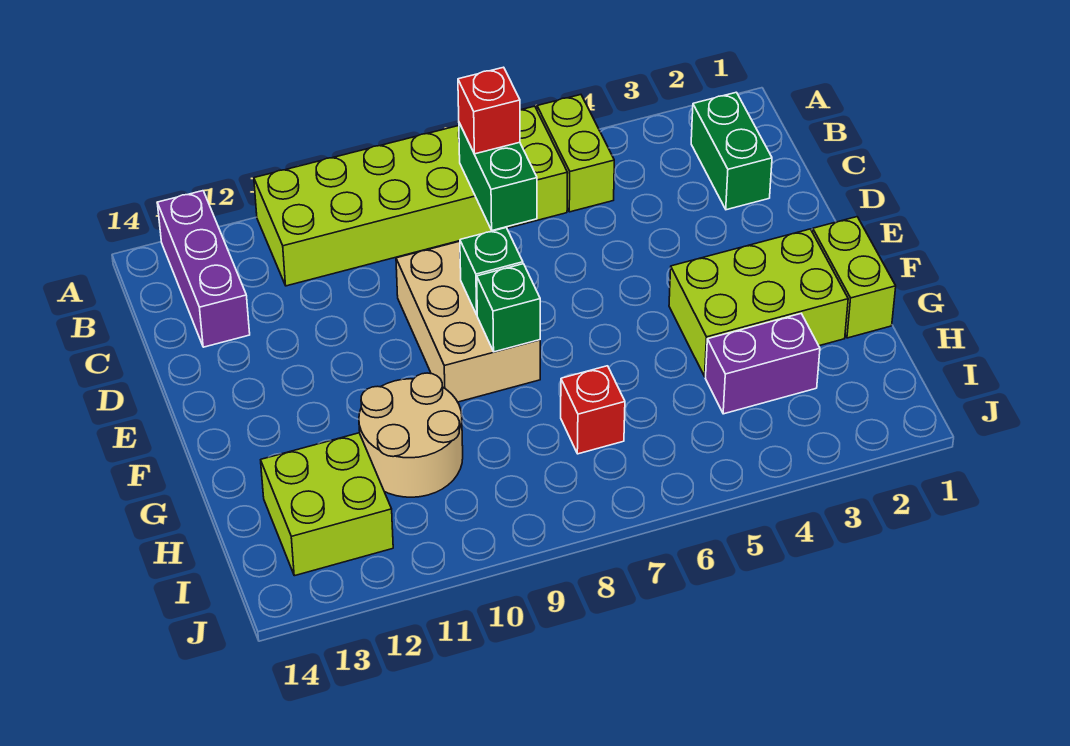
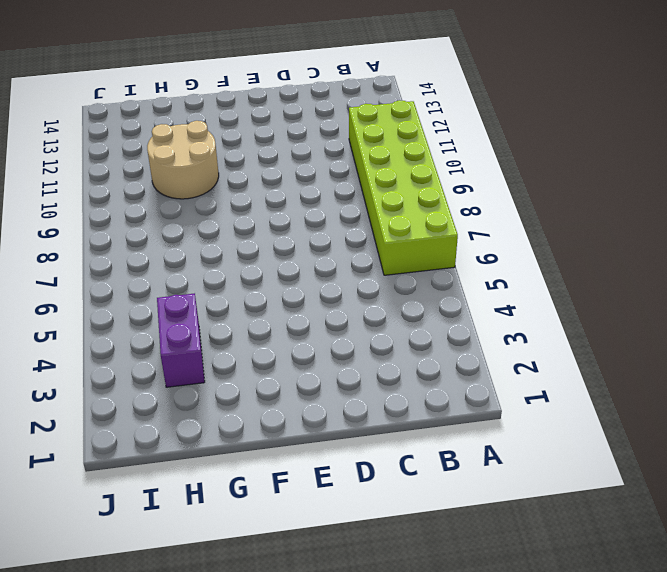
none -> lime brick A5:B5 level 1
none -> purple brick A13:C13 level 1
none -> green brick B2:C2 level 1

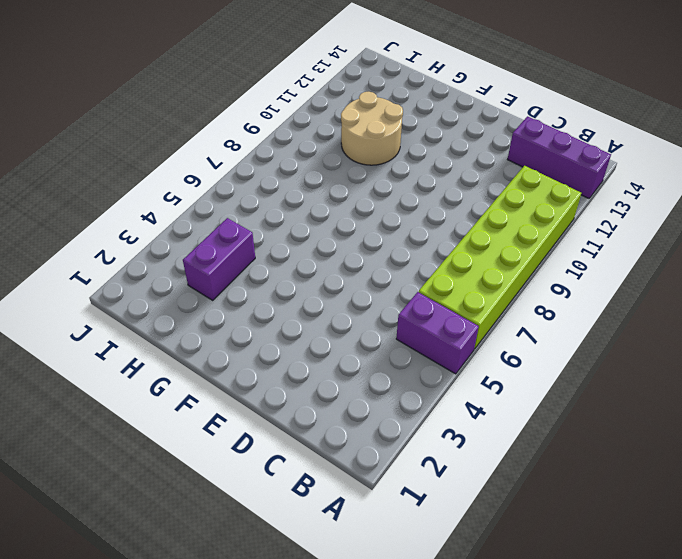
purple brick A5:B5 level 1 -> lime brick A5:B5 level 1
none -> green brick B2:C2 level 1
none -> tan brick D8:F9 level 1
none -> lime brick F1:G1 level 1

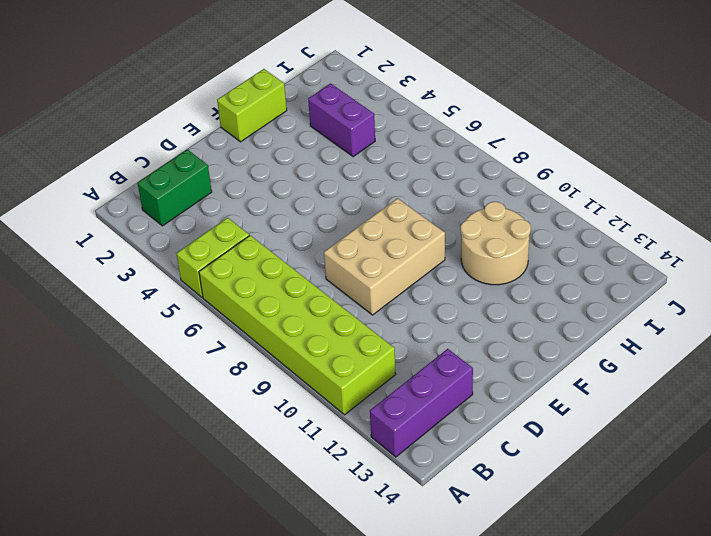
none -> lime brick F2:G4 level 1
none -> red brick H7 level 1
none -> lime brick H12:I13 level 1

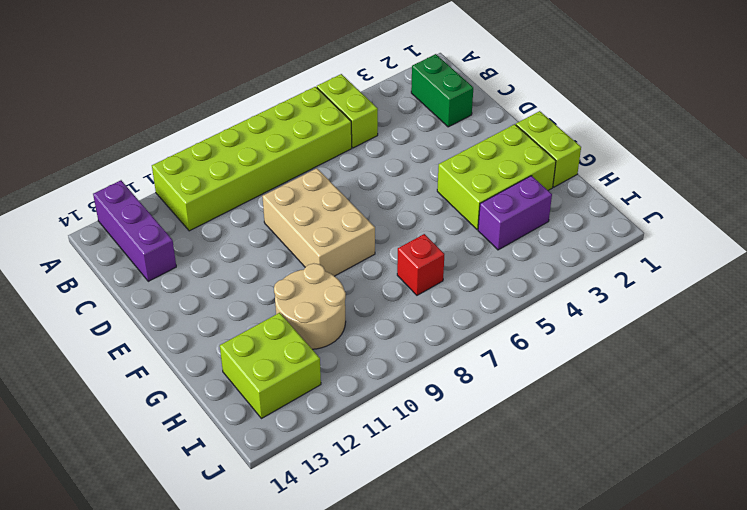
none -> green brick B7:C7 level 2
none -> green brick E8 level 2
none -> green brick F8 level 2

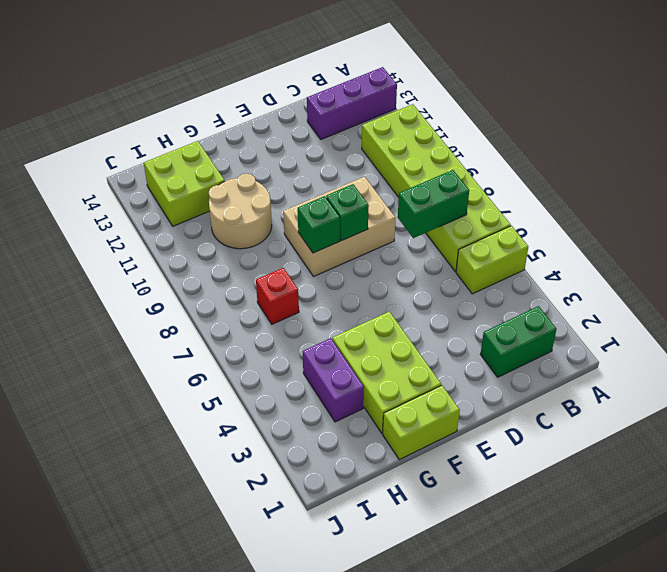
none -> red brick B7 level 3

